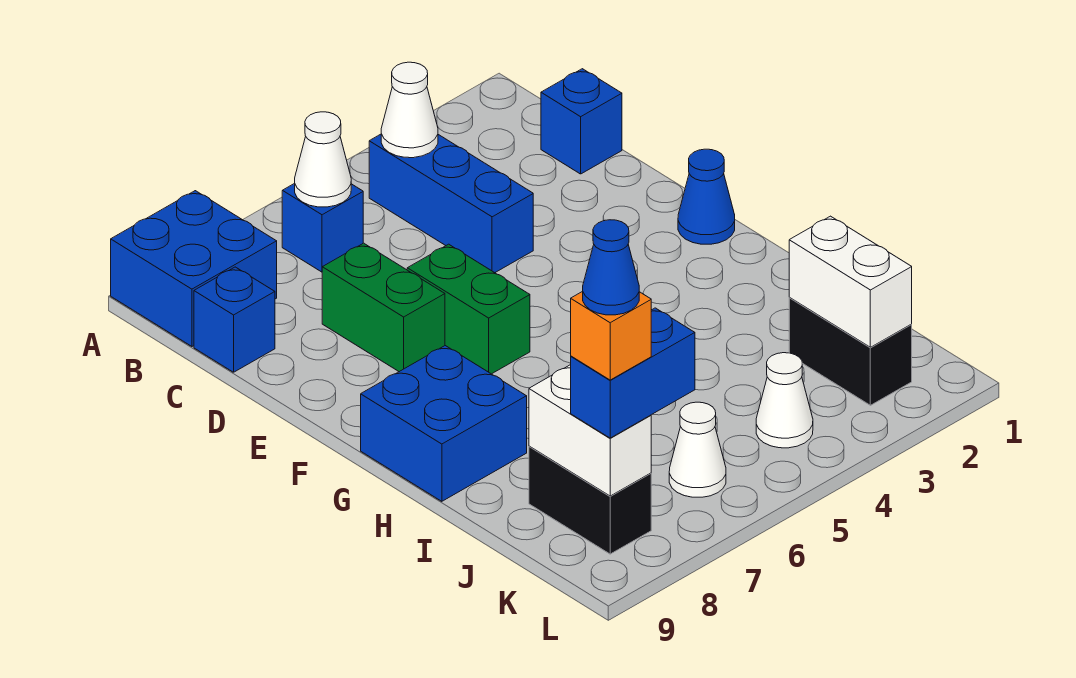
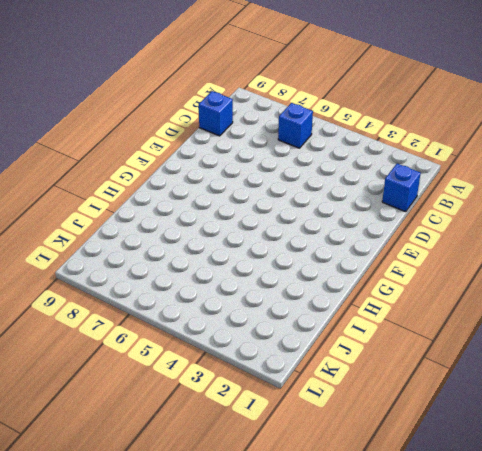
none -> blue brick A8:B9 level 1
none -> blue brick B4:D4 level 1
none -> green brick D7:E7 level 1

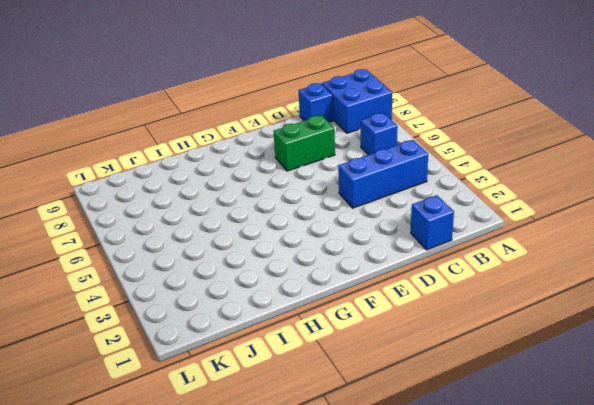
none -> green brick E6:F6 level 1
none -> blue cone F1 level 1
none -> blue brick G8:H9 level 1

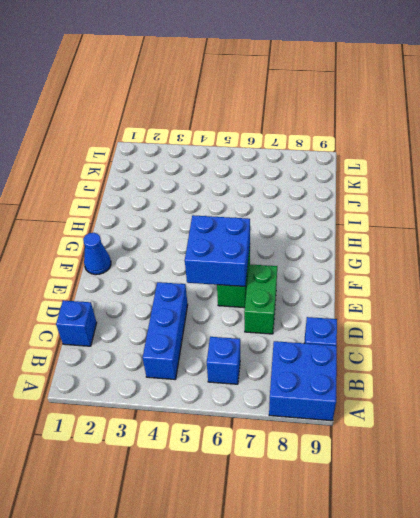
blue brick E5:F6 level 2 -> blue brick G8:H9 level 1
none -> black brick J2:K2 level 1
none -> black brick J8:K8 level 1
none -> white cone K4 level 1

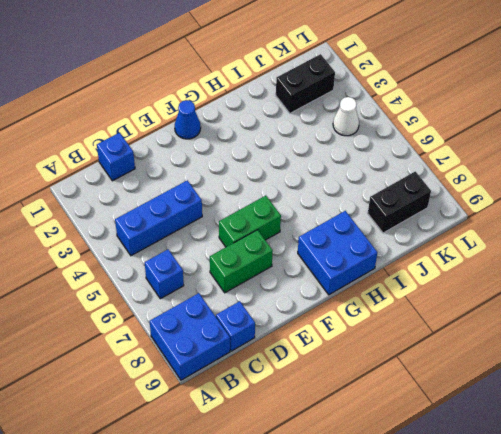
none -> white cone K6 level 1
none -> white cone B4 level 2
none -> white cone B6 level 2

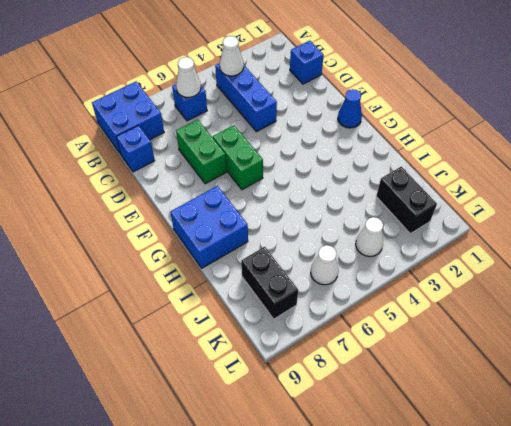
none -> white brick J2:K2 level 2
none -> white brick J8:K8 level 2
none -> blue brick K7:K8 level 3

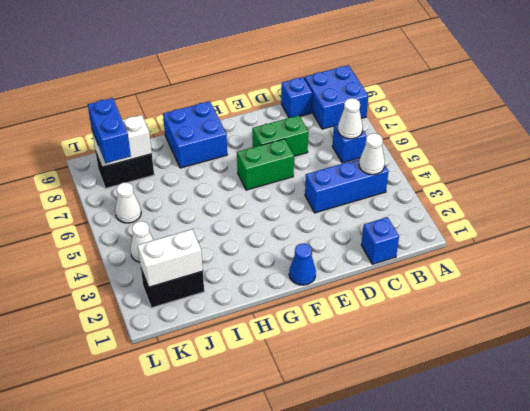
none -> orange brick K8 level 4
none -> blue cone K8 level 5

